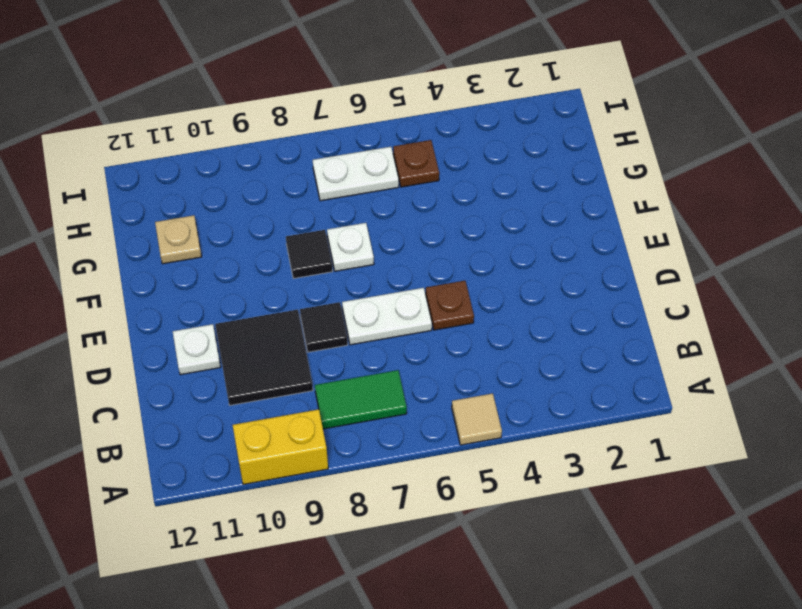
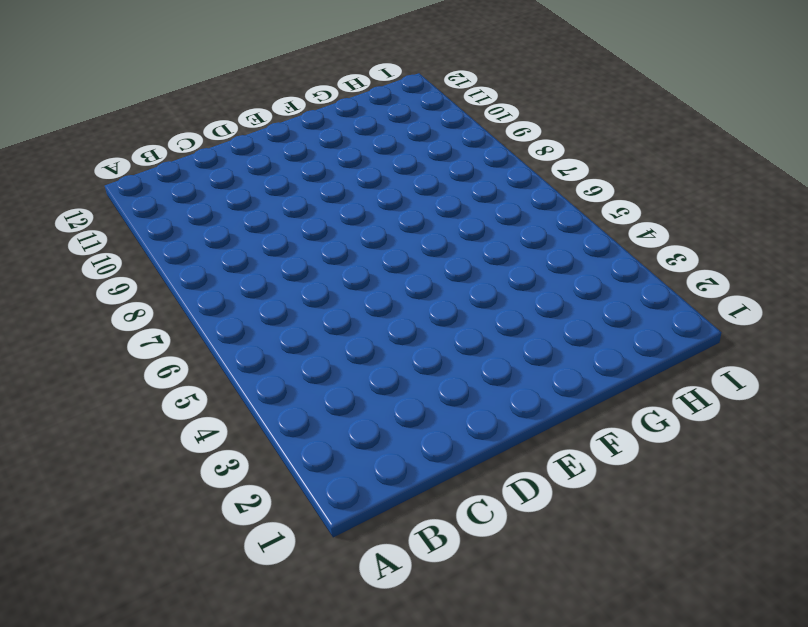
none -> tan tile A5 level 1
none -> yellow brick A9:A10 level 1
none -> green tile B7:B8 level 1

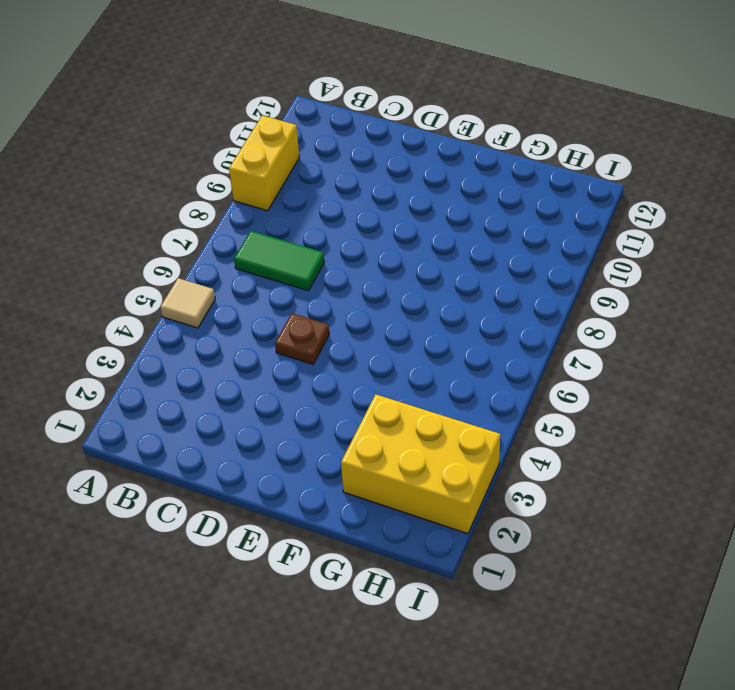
green tile B7:C7 level 1 -> green tile B7:B8 level 1
yellow brick G2:I3 level 1 -> none
none -> black tile C9:D10 level 1
none -> white plate D6:D7 level 1
none -> black tile D8 level 1

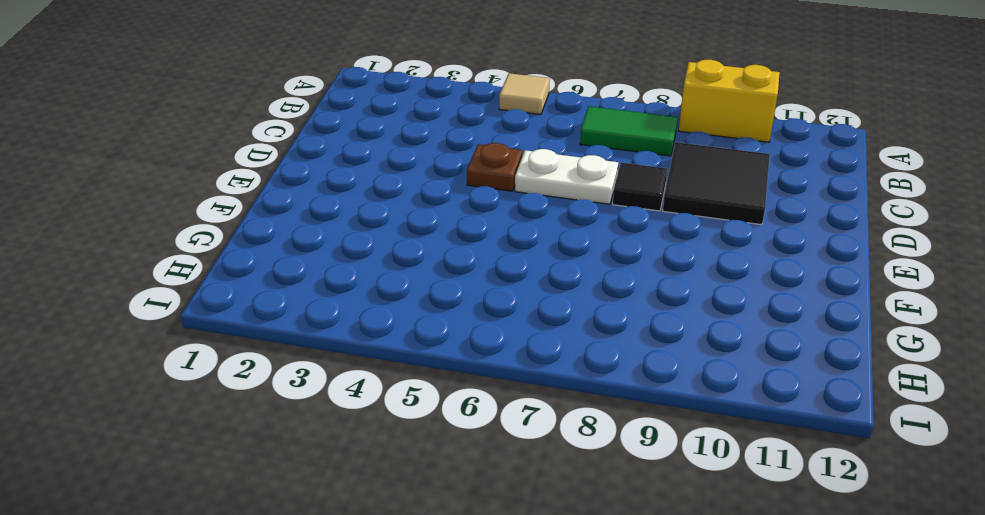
none -> white plate D11 level 1
none -> white plate F7 level 1
none -> black tile F8 level 1

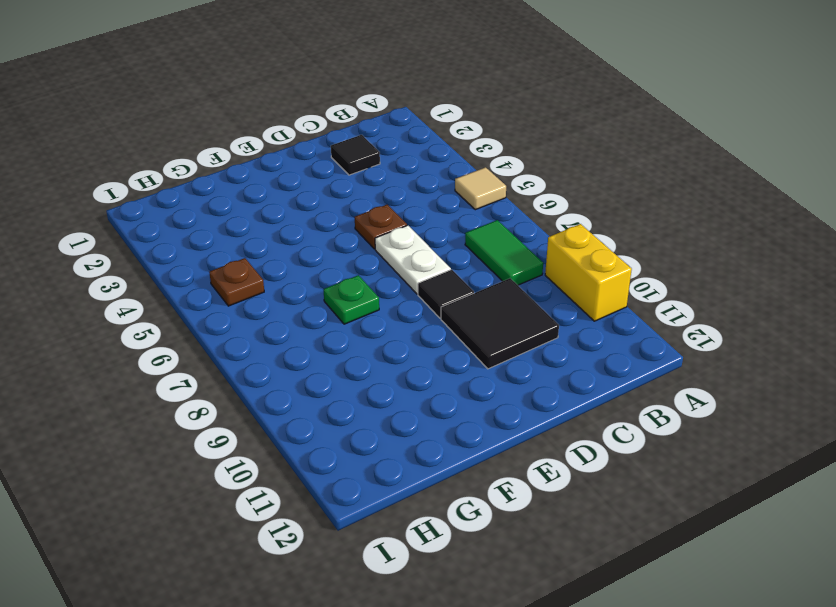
black tile C2 level 1 -> black tile F8 level 1
green plate F7 level 1 -> white plate F7 level 1
none -> white plate D11 level 1
none -> tan plate G11 level 1
none -> white plate H6:H7 level 1

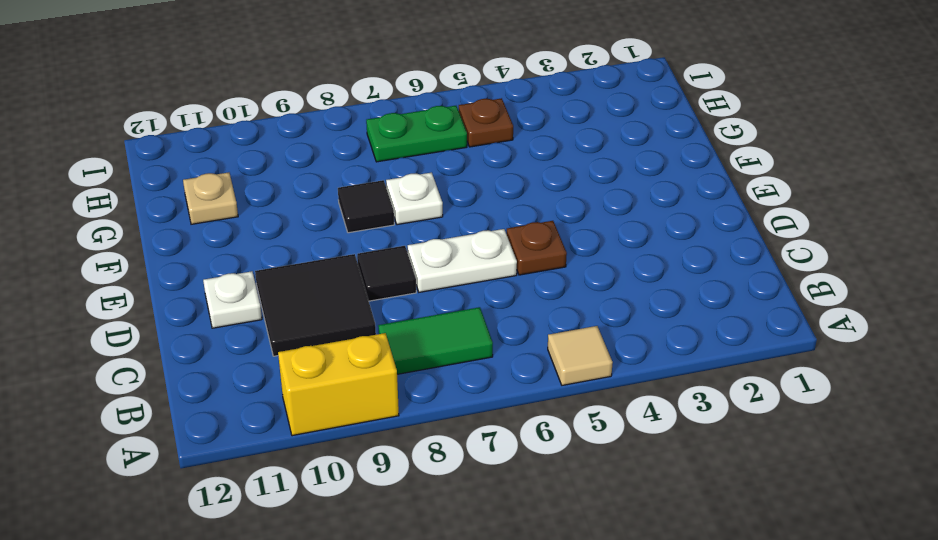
green plate H6:H7 level 1 -> white plate H6:H7 level 1

